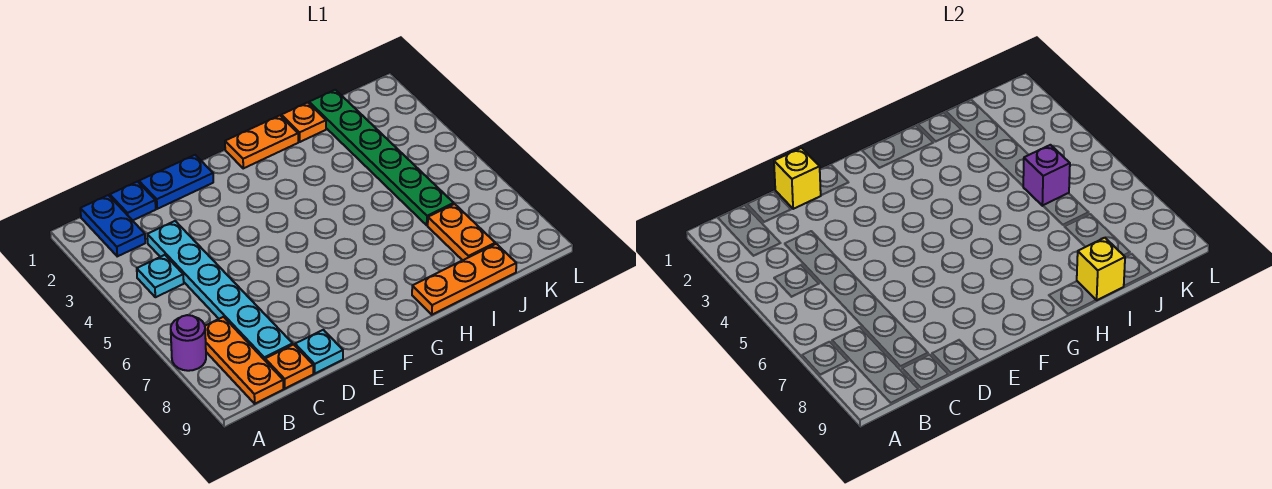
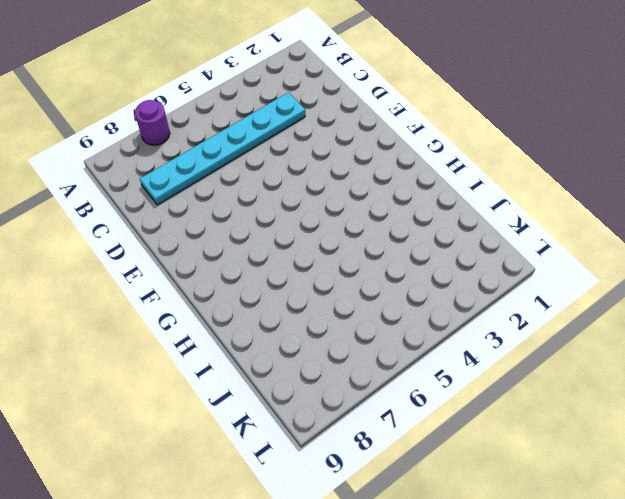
none -> blue plate B1:B2 level 1
none -> cyan plate B4 level 1
none -> orange plate B7:B9 level 1

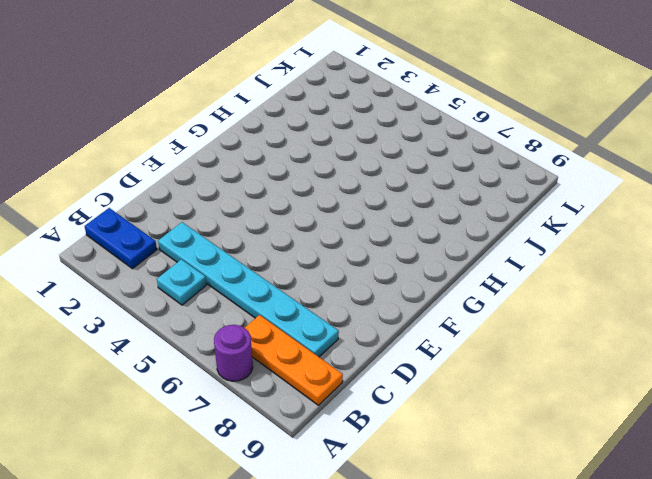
none -> blue plate C1 level 1
none -> orange plate C9 level 1
none -> blue plate D1:E1 level 1

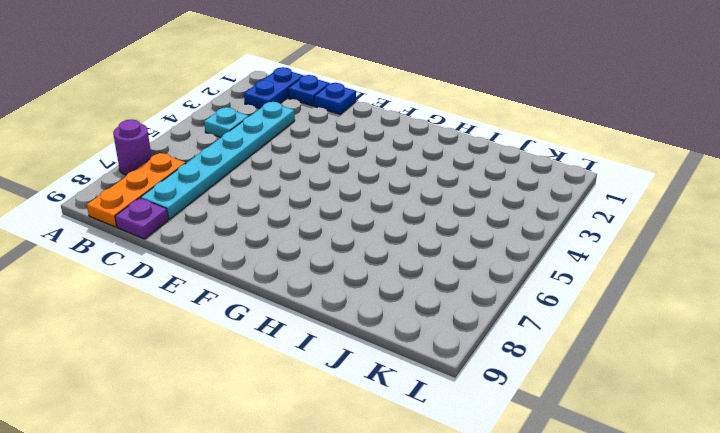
purple plate C9 level 1 -> orange plate C9 level 1
blue plate D1 level 1 -> blue plate D1:E1 level 1
none -> cyan plate D9 level 1
none -> orange plate G1:H1 level 1
none -> orange plate H9:J9 level 1

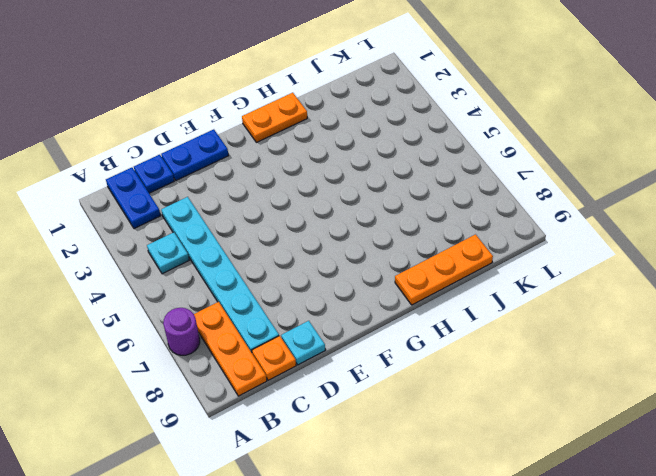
none -> orange plate I1 level 1
none -> green plate J1:J6 level 1
none -> orange plate J7:J8 level 1

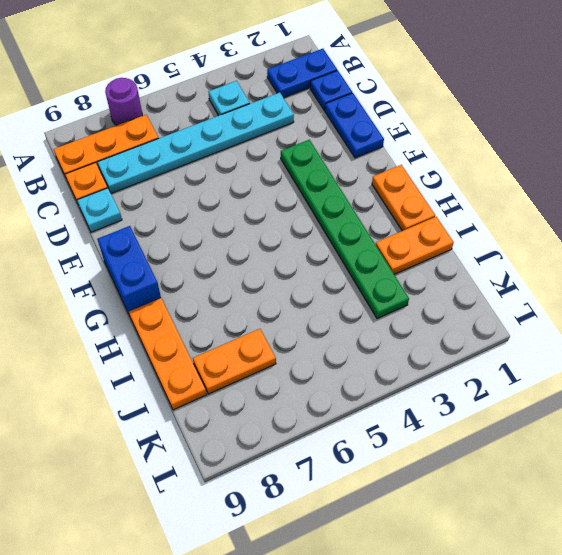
green plate E3:J3 level 1 -> green plate J1:J6 level 1
blue brick F9:G9 level 1 -> none
orange plate I1:I2 level 1 -> orange plate I1 level 1
none -> yellow brick D1 level 2
none -> yellow brick I9 level 2
none -> purple brick J5 level 2

